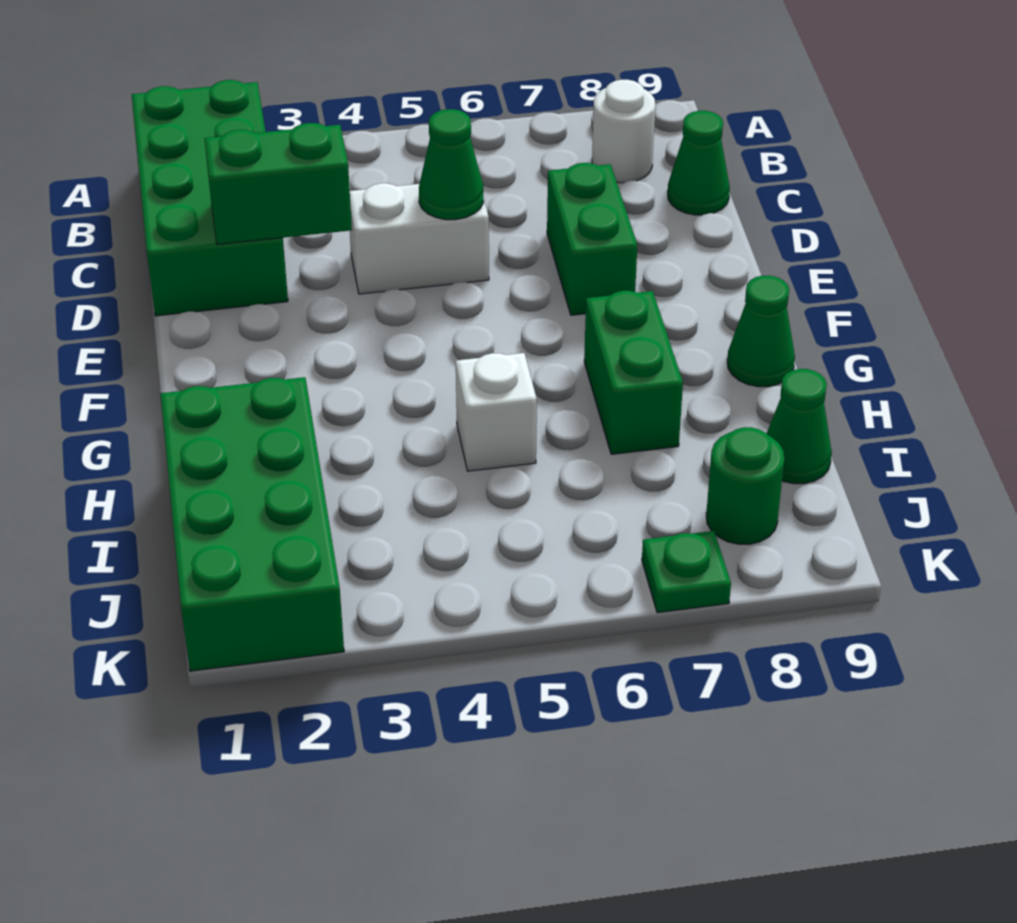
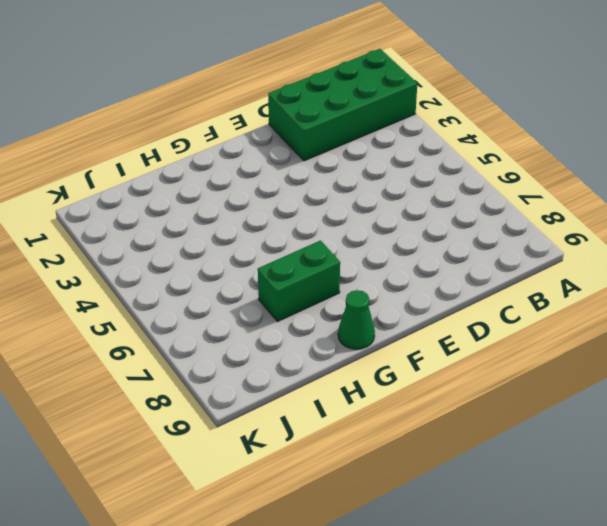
none -> white round brick B8 level 1
none -> green cone C9 level 1
none -> white brick D4:D5 level 1

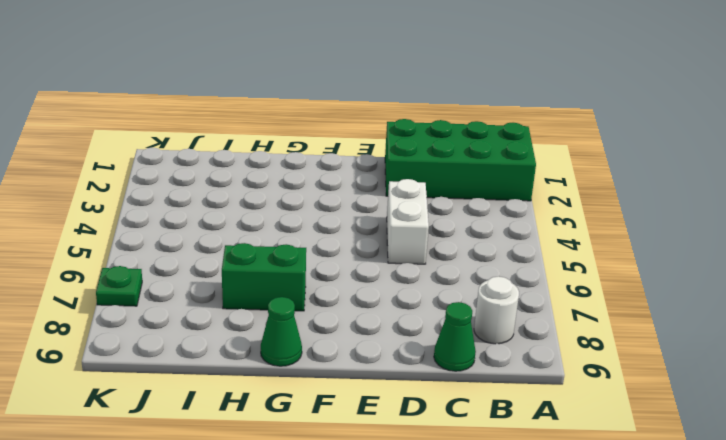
none -> green brick D7:E7 level 1
none -> green brick H1:K2 level 1
none -> white brick H5 level 1

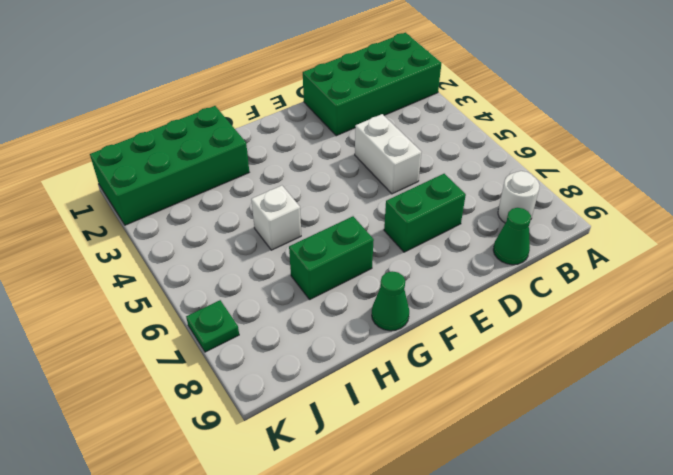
none -> green cone I9 level 1
none -> green round brick J8 level 1
none -> green brick D2:D3 level 2

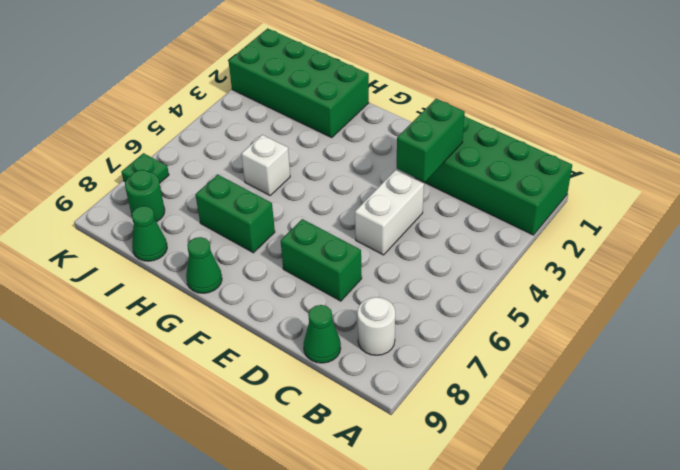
none -> green cone D5 level 2

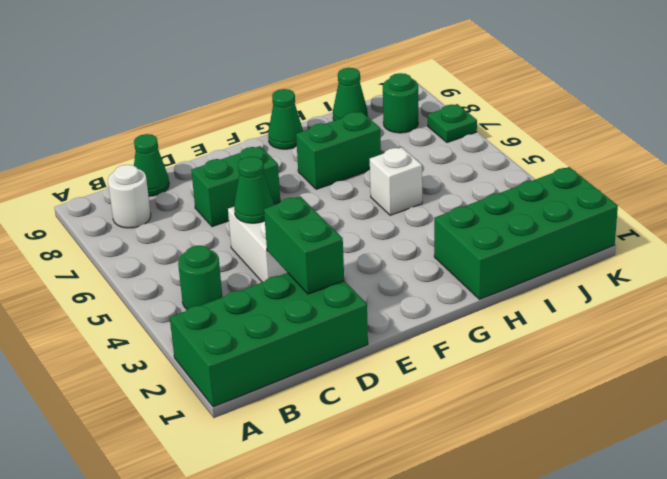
green round brick B4 level 1 -> none

